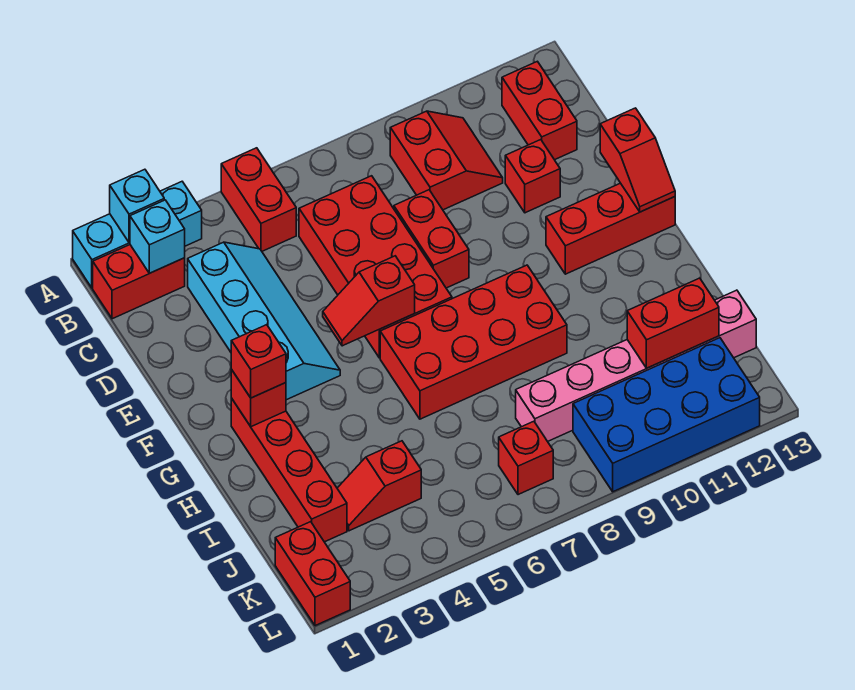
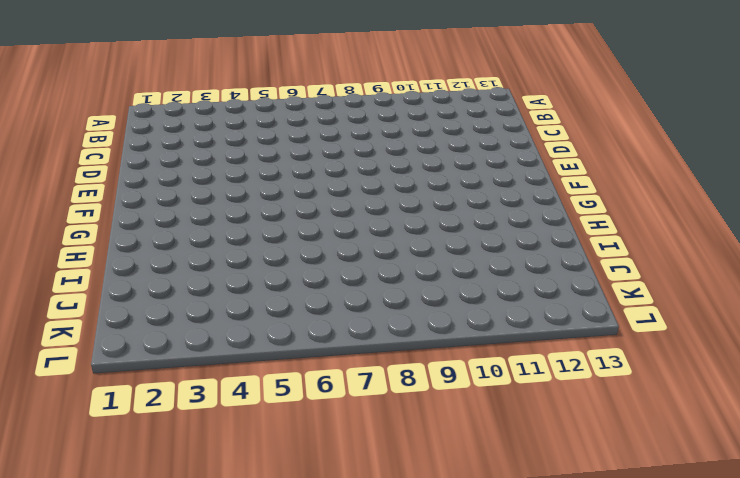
none -> cyan brick A1:A3 level 1
none -> red brick A5:B5 level 1
none -> red brick B1:B2 level 1

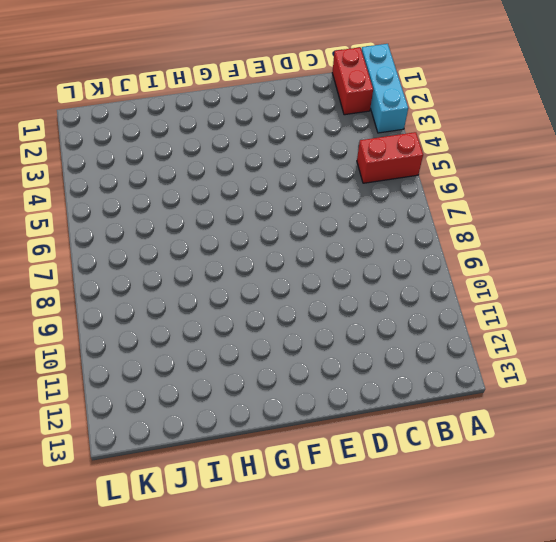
none -> red slope B9:C10 level 1 top 9
none -> red brick B12:C12 level 1
none -> cyan slope C3:F4 level 1 top 3

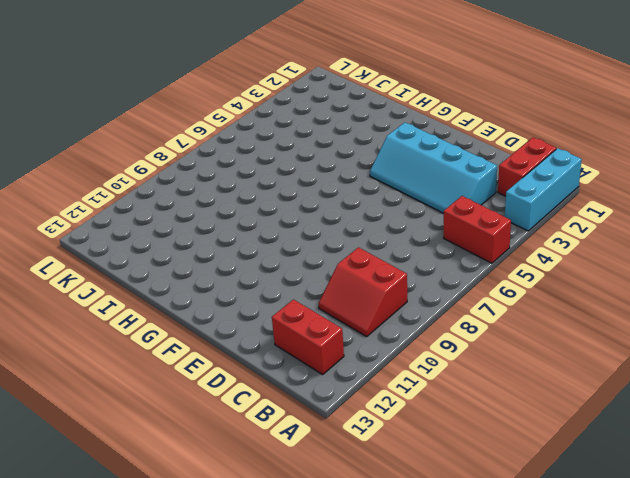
none -> red brick C6:F7 level 1
none -> red brick D8:E8 level 1
none -> red brick D11 level 1

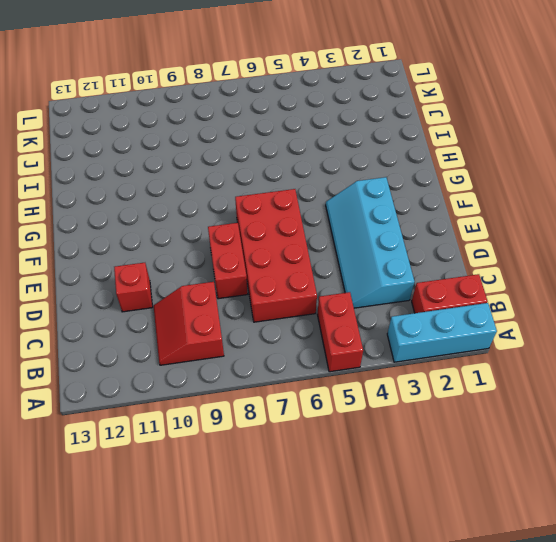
none -> red brick B12:C12 level 1
none -> red brick F11:F13 level 1
none -> red brick G2:J2 level 1

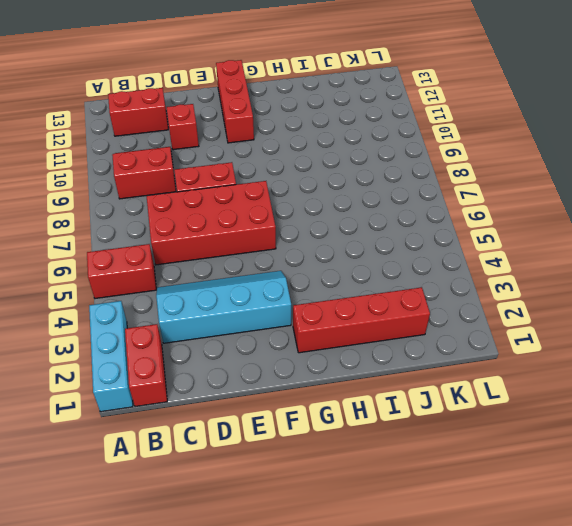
none -> red brick G6:H9 level 1
none -> red slope J3:J4 level 1 top 4
none -> pink brick J8:J13 level 1

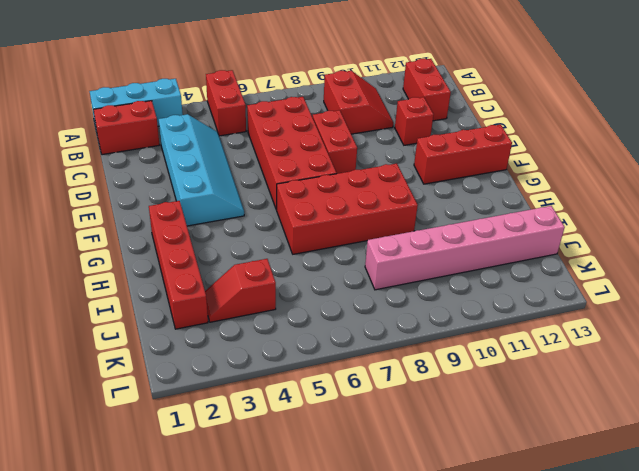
none -> red brick K1:L1 level 1
none -> red brick K7 level 1
none -> blue brick K9:L12 level 1

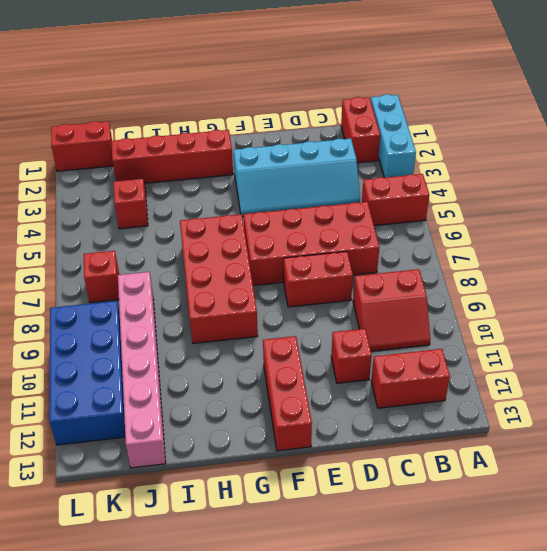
none -> cyan brick A2 level 2
none -> cyan brick B2 level 2
none -> red slope E13:F13 level 2 top E

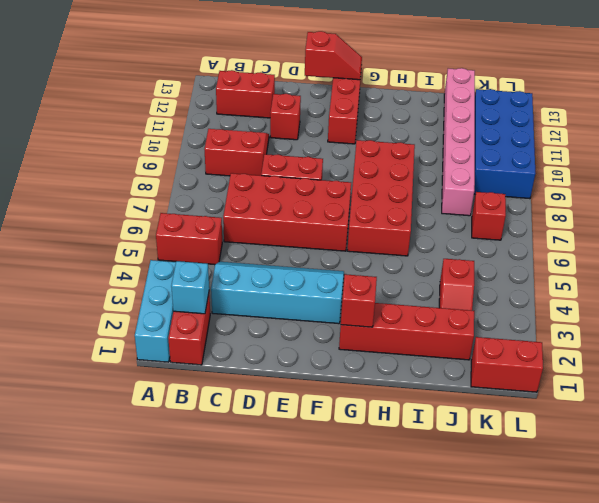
none -> cyan brick A2 level 2
none -> red slope F5:F6 level 2 top 6
none -> red brick J11:J12 level 2

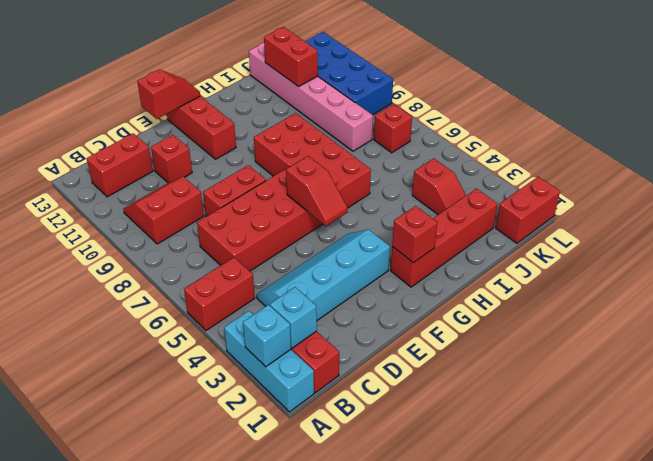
none -> red brick G2 level 3

